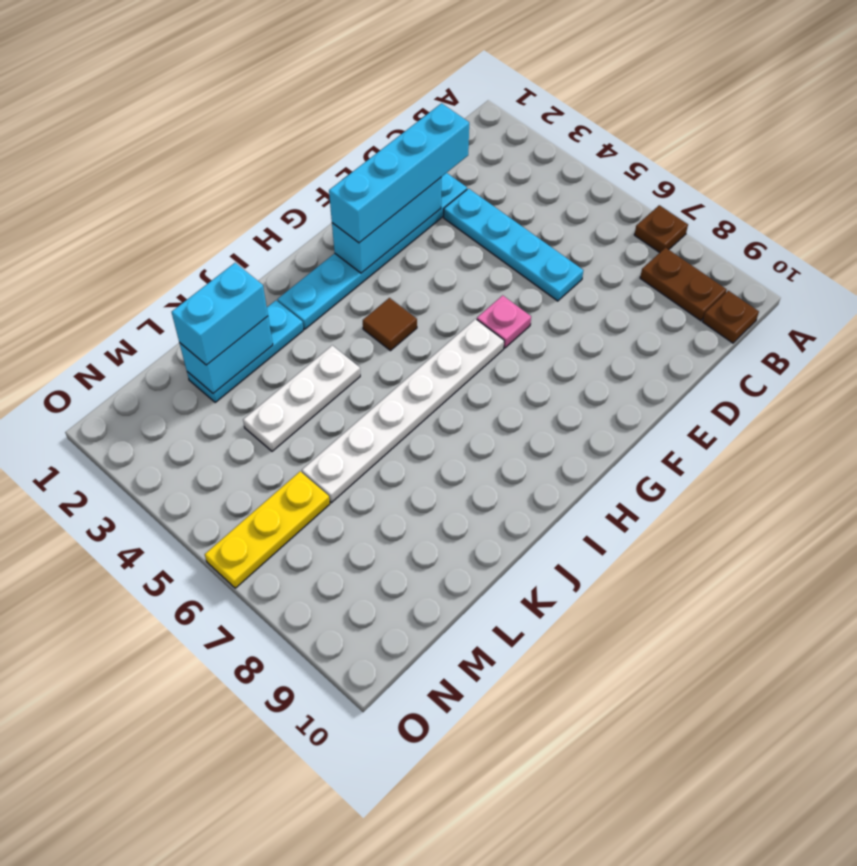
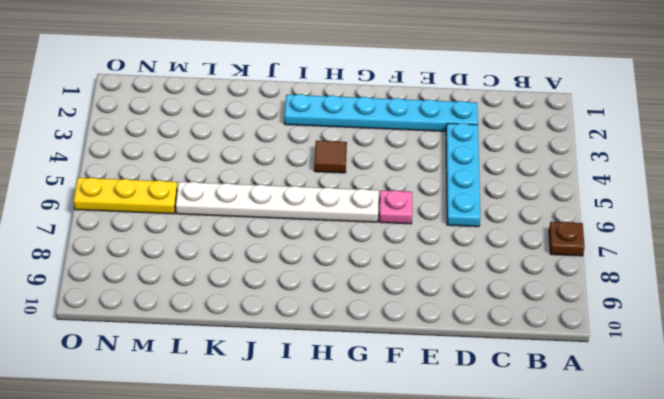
none -> brown plate B8:B9 level 1
none -> brown plate B10 level 1
none -> cyan plate J2:L2 level 1

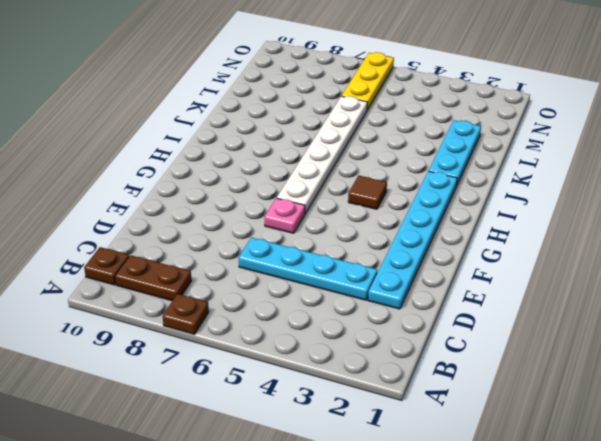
none -> white plate J4:L4 level 1
none -> cyan brick E2:G2 level 2
none -> cyan brick K2:L2 level 2

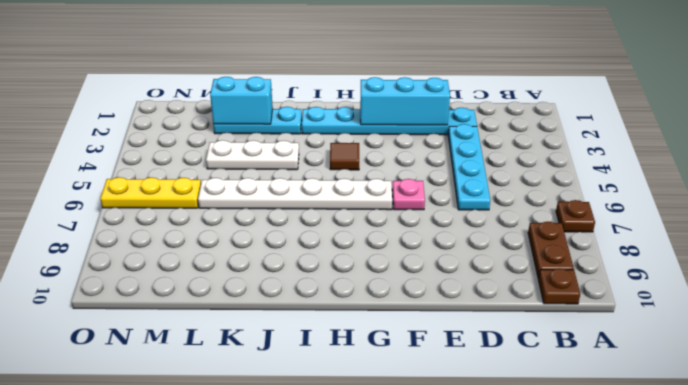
none -> cyan brick D2:G2 level 3
none -> cyan brick K2:L2 level 3

